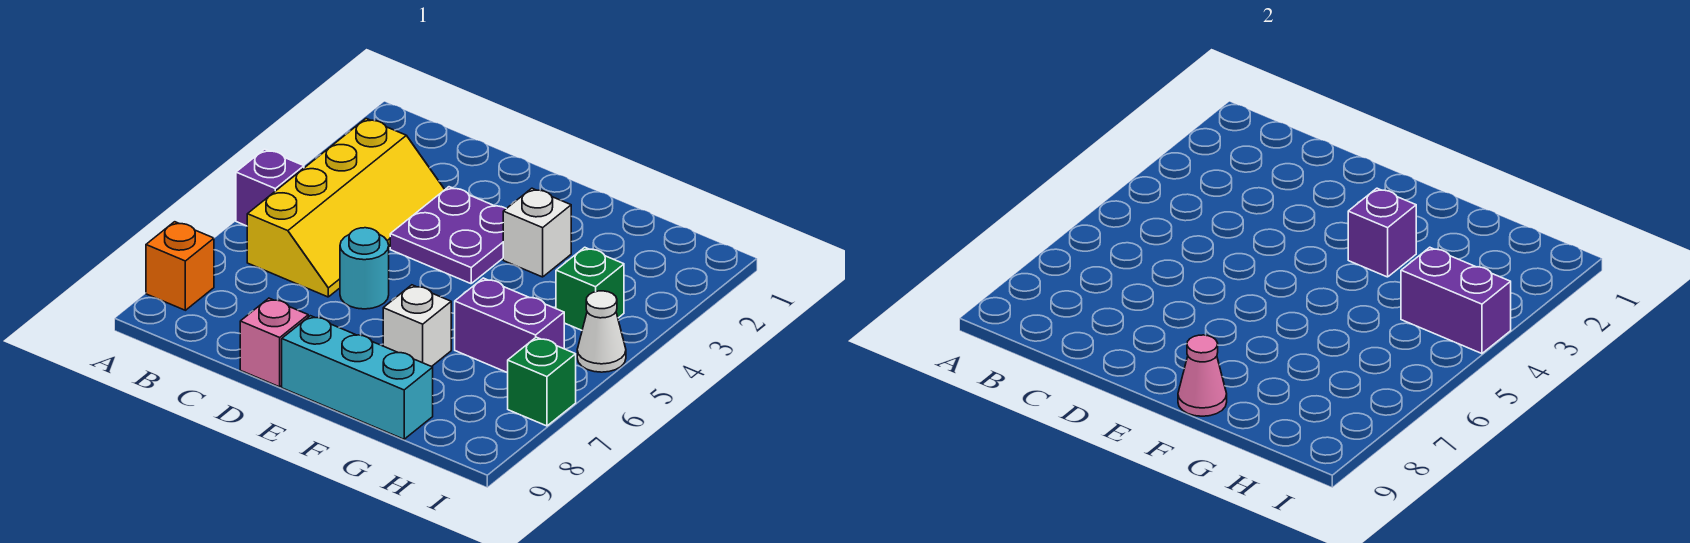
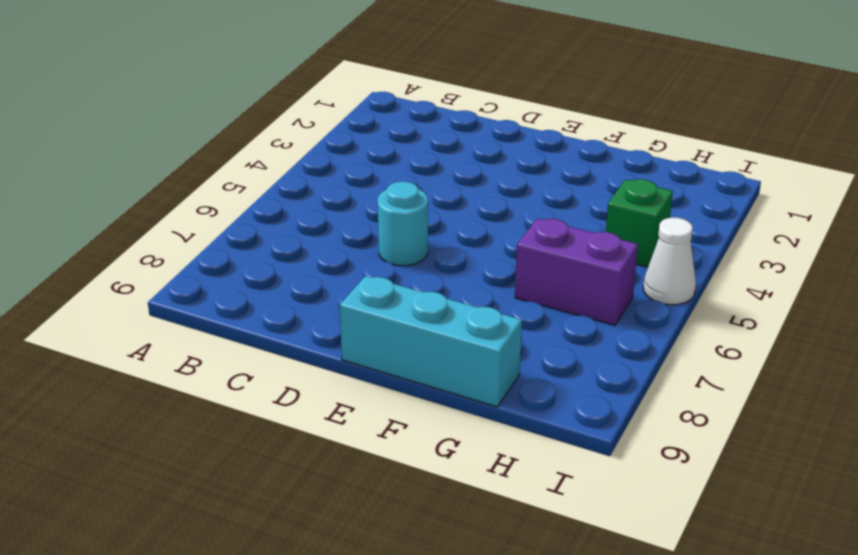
none -> purple brick A5 level 1
none -> orange brick A8 level 1
none -> yellow slope B3:C6 level 1 top B

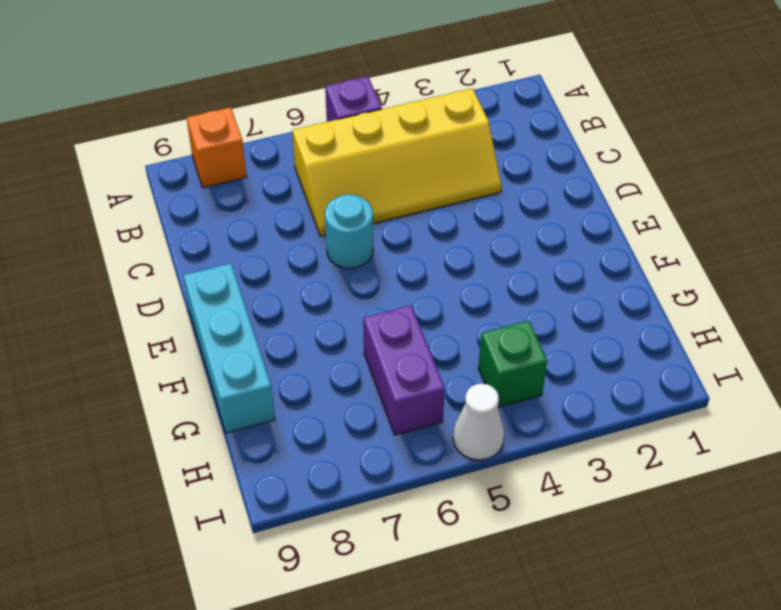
none -> purple plate D3:E4 level 1
none -> pink brick D9 level 1
none -> white brick F3 level 1

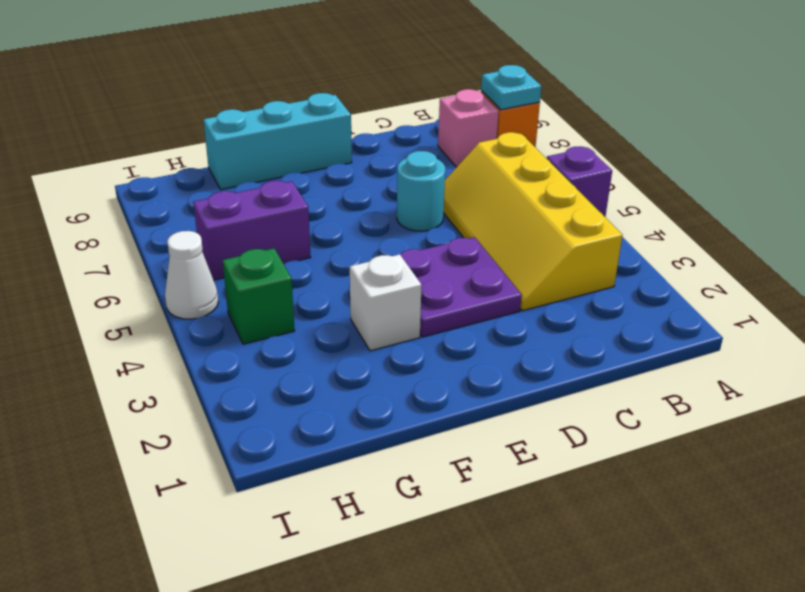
cyan plate A8 level 2 -> none
pink brick B8 level 1 -> pink brick D9 level 1
none -> white brick F7 level 1
none -> green brick I7 level 1
none -> purple brick F3 level 2

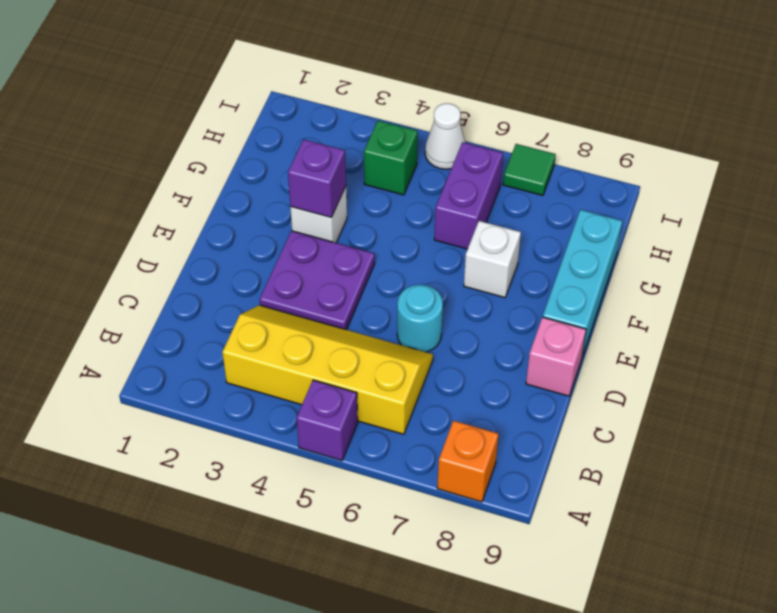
green tile I7 level 1 -> green brick I7 level 1
none -> pink cone F9 level 2
none -> purple brick H4:I4 level 2

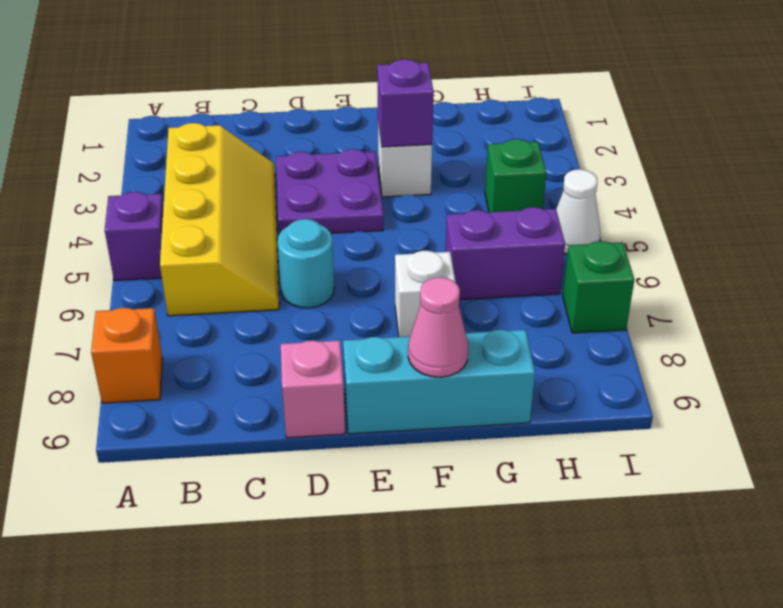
none -> purple brick H4:I4 level 2

